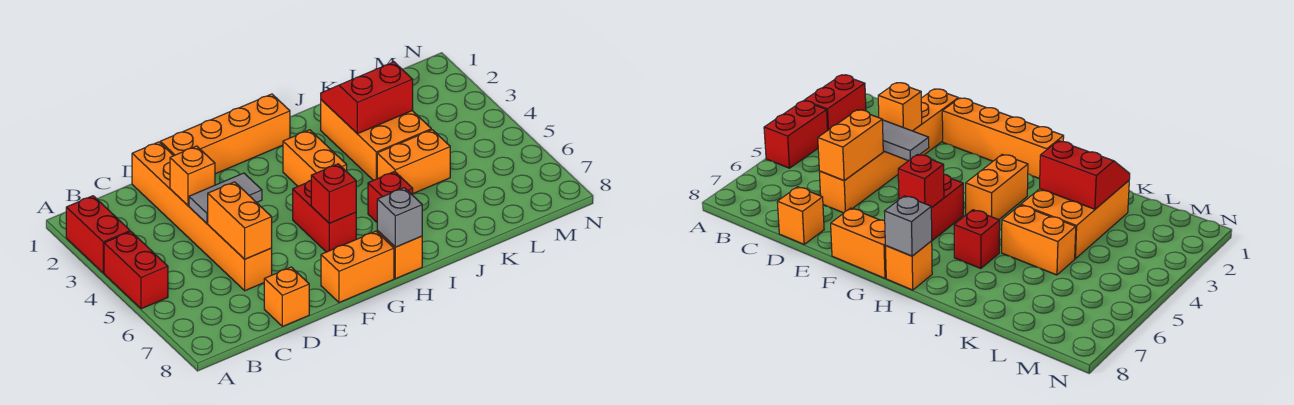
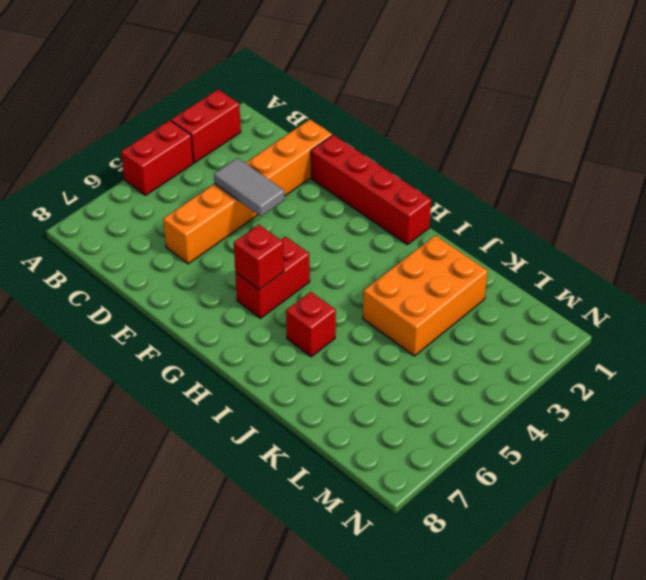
red brick E1:H1 level 1 -> orange brick E1:H1 level 1
none -> orange brick D8 level 1
none -> orange brick F8:G8 level 1
none -> orange brick H3:H4 level 1

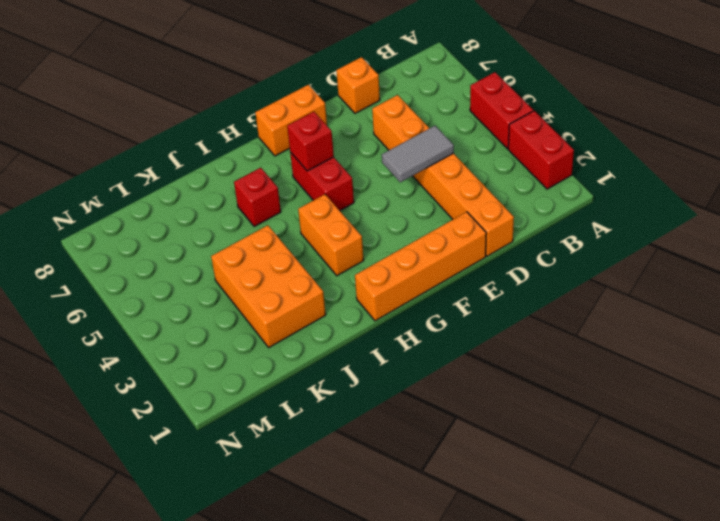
none -> orange brick H8 level 1
none -> orange brick J5:K5 level 1
none -> orange brick D3 level 2

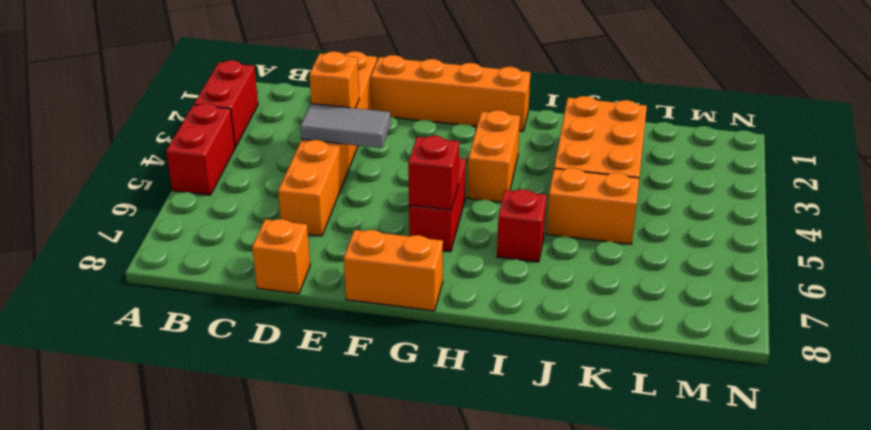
none -> orange brick H8 level 1
none -> orange brick D5:D6 level 2
none -> grey brick H8 level 2

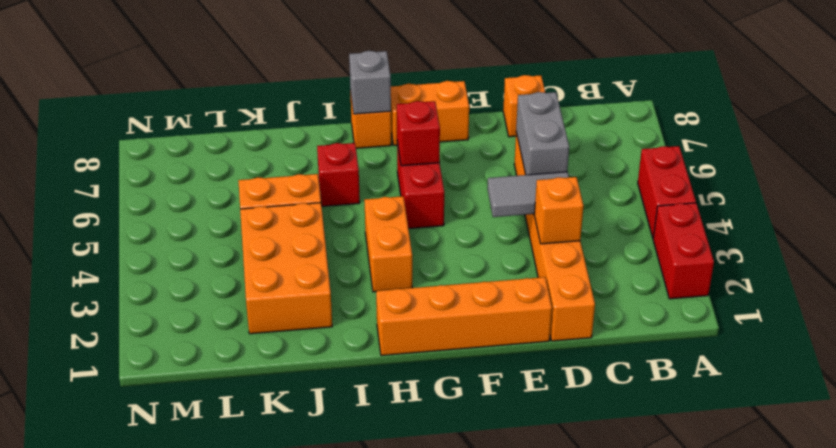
grey brick D5:D6 level 2 -> orange brick D5:D6 level 2
none -> red slope J2:K3 level 2 top 3

